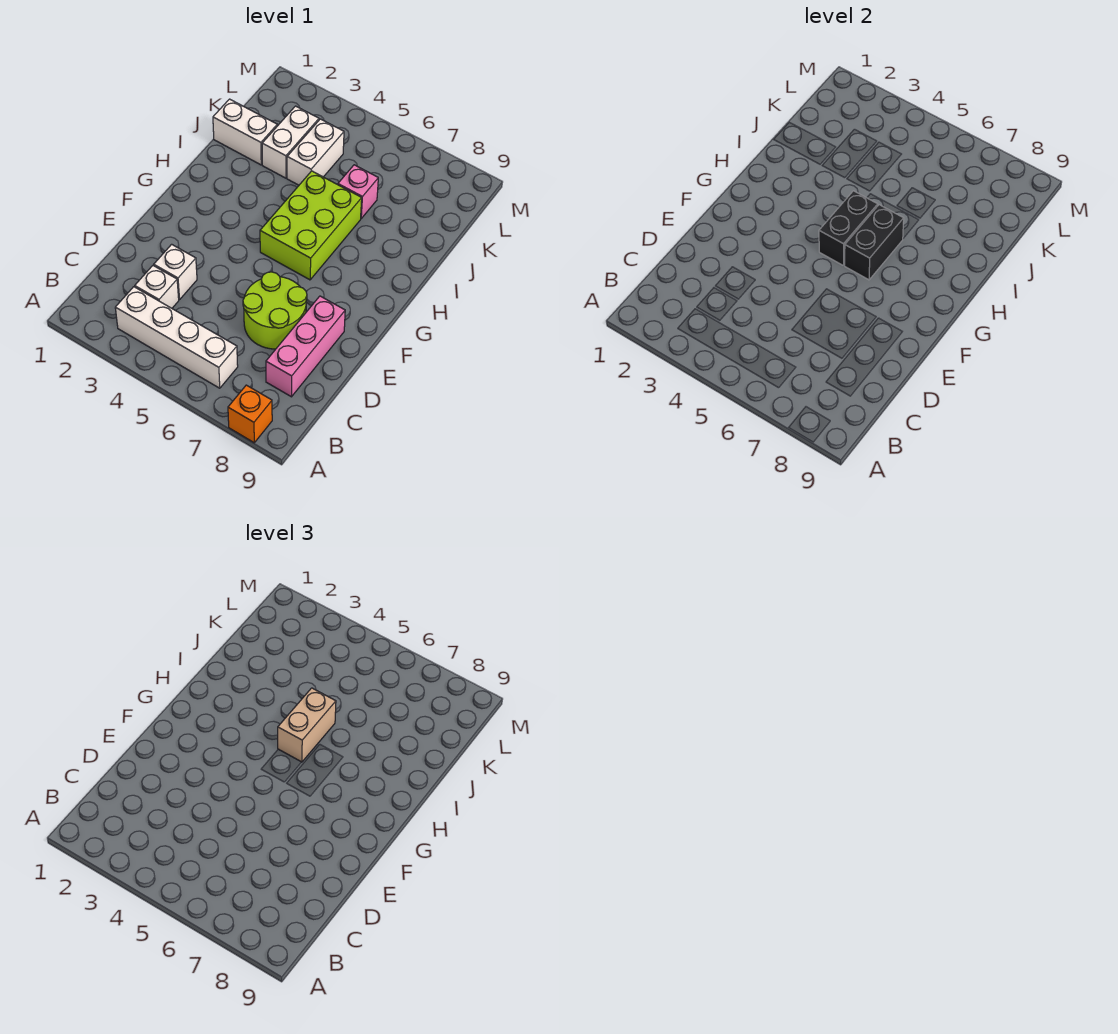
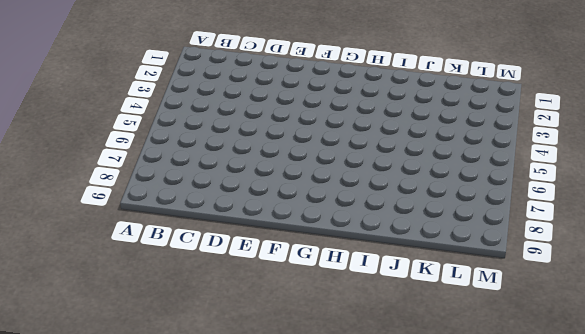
none -> orange brick A8 level 1
none -> white brick B3:B6 level 1
none -> white brick C3 level 1

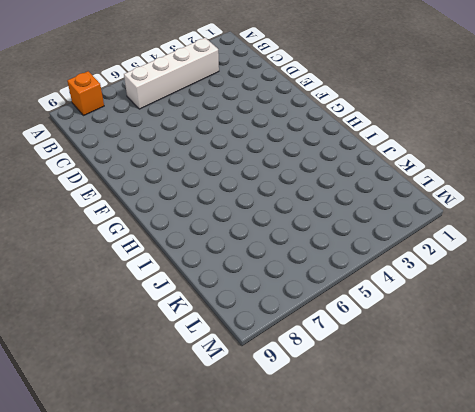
none -> white brick C3 level 1
none -> pink brick C8:E8 level 1
none -> white brick D3 level 1

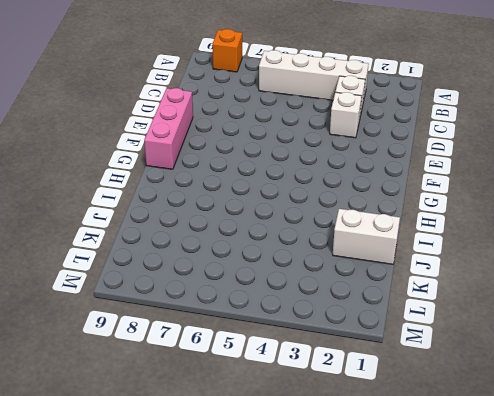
pink brick E9:G9 level 1 -> pink brick C8:E8 level 1
none -> lime round brick D6:E7 level 1
none -> lime brick G5:I6 level 1
none -> white brick J3:K3 level 1

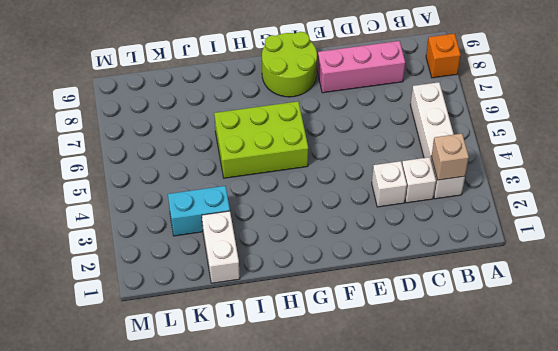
tan brick B3 level 2 -> none
lime round brick F8:G9 level 1 -> lime round brick D6:E7 level 1
cyan brick J3:K3 level 1 -> white brick J3:K3 level 1
none -> white brick J4:K4 level 1
none -> pink brick J6 level 1
none -> black brick G5:H5 level 2

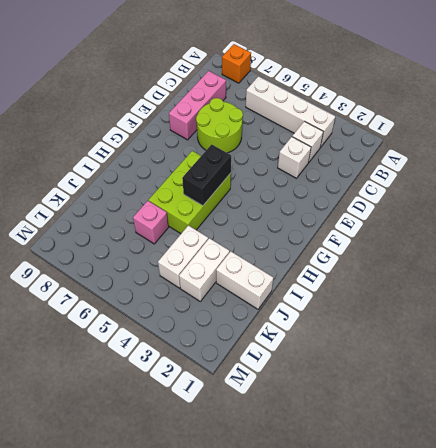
none -> black brick G6:H6 level 2
none -> tan brick H5:I5 level 3

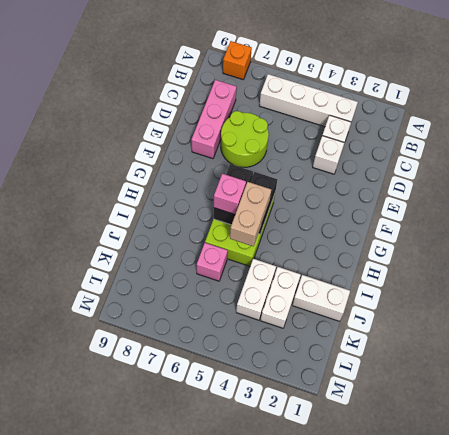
pink brick H6 level 3 -> none

